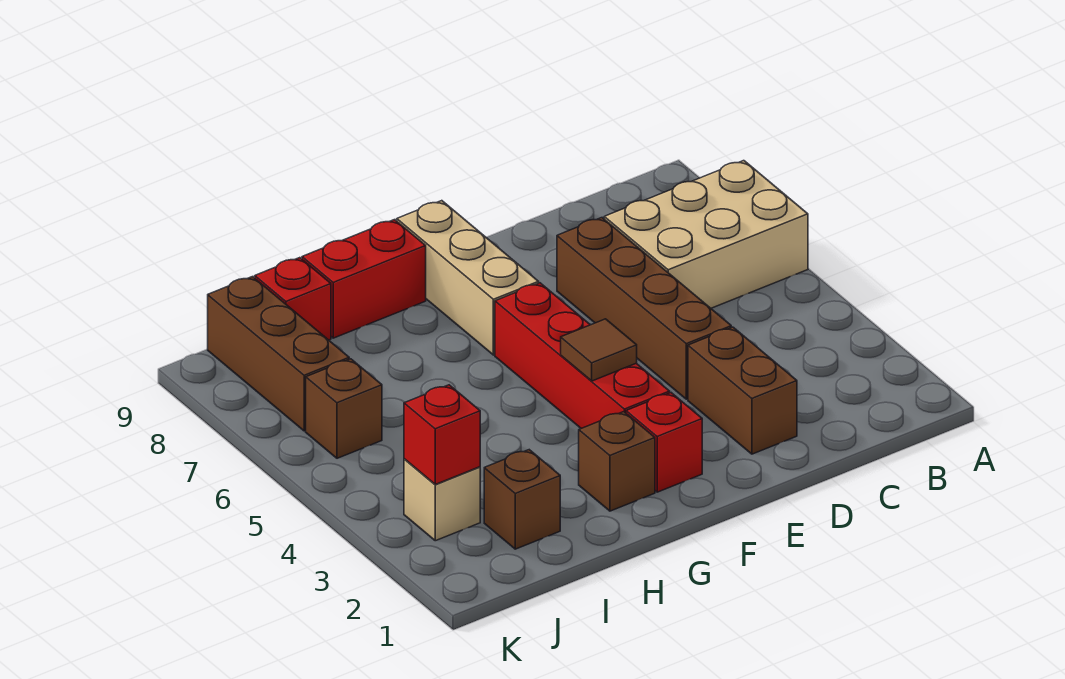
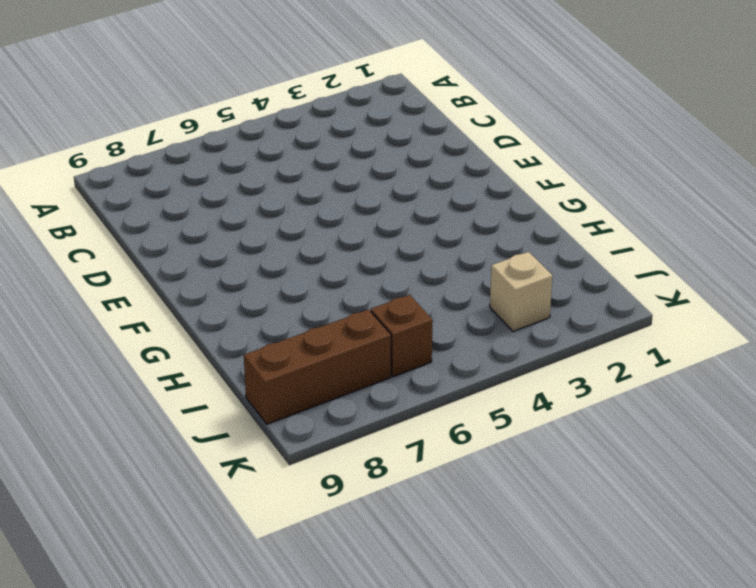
none -> tan brick A6:C7 level 1
none -> brown brick D2:D3 level 1
none -> brown brick D4:D7 level 1

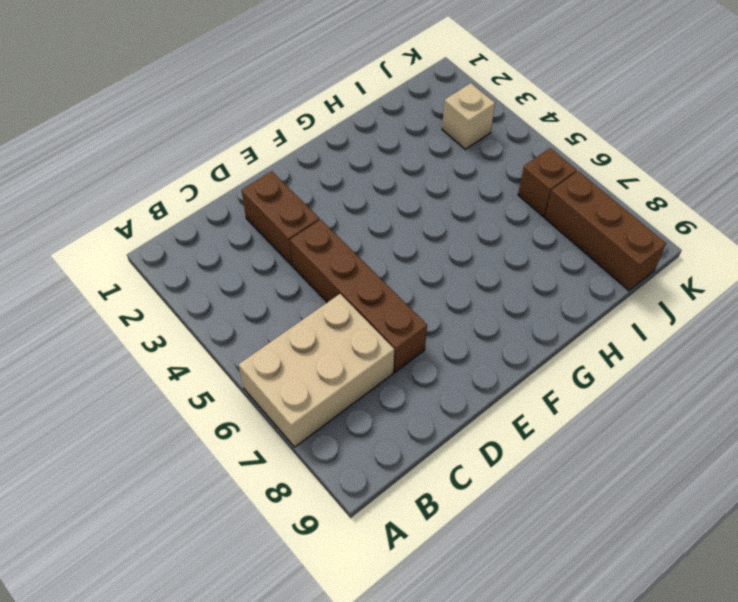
none -> red brick F2 level 1
none -> red brick F3:F6 level 1
none -> tan brick F7:F9 level 1

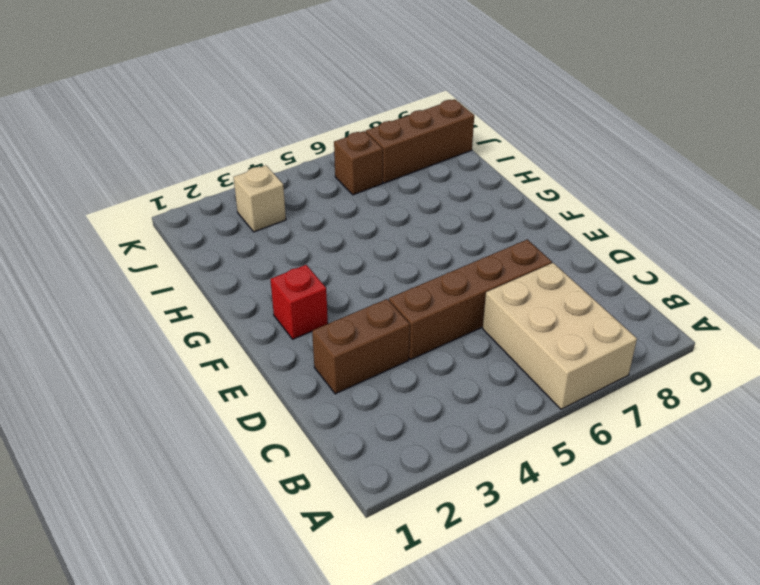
none -> red brick F3:F6 level 1
none -> tan brick F7:F9 level 1
none -> brown brick G2 level 1

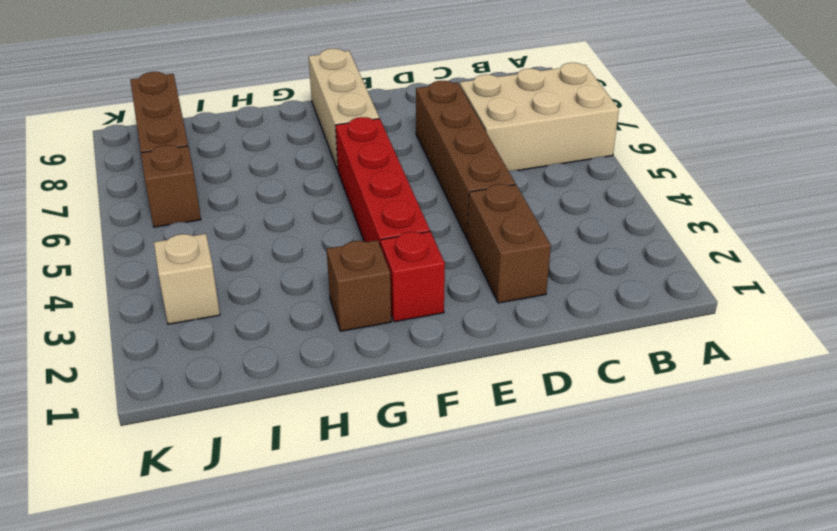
none -> red brick G9:H9 level 1
none -> brown brick I2 level 1
none -> red brick I9 level 1

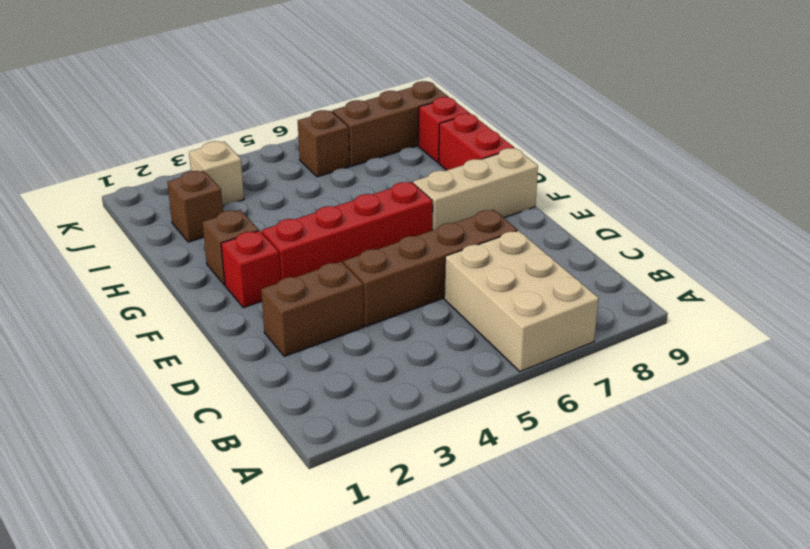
none -> brown tile F4 level 2
none -> red brick J3 level 2

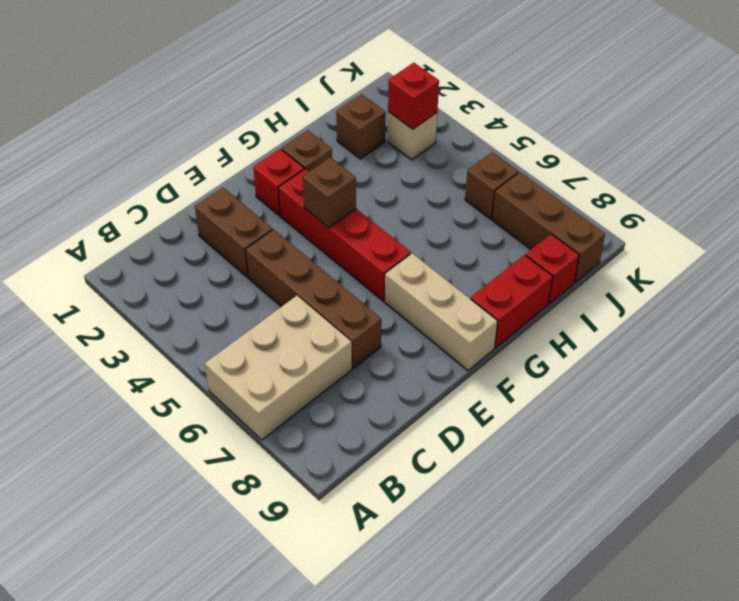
brown brick F4 level 2 -> brown tile F4 level 2

